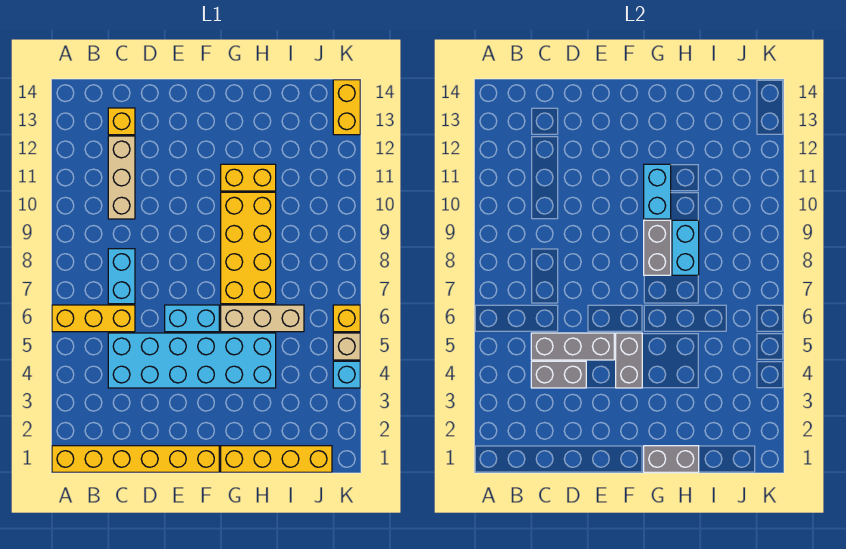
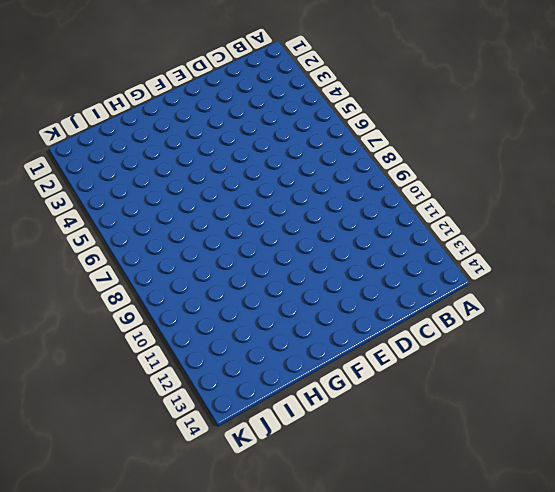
none -> yellow brick A1:F1 level 1
none -> yellow brick A6:C6 level 1
none -> cyan brick C4:H5 level 1

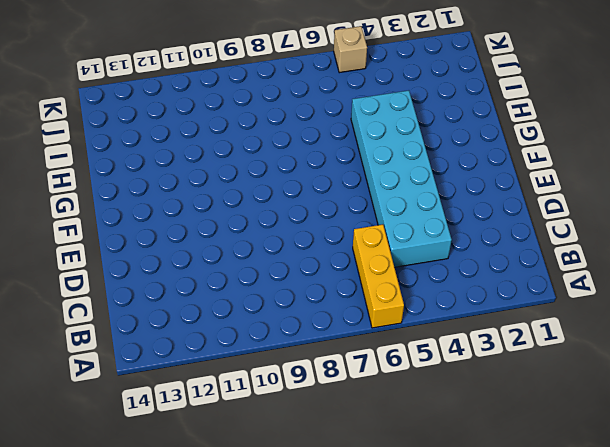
none -> yellow brick A1:F1 level 1
none -> cyan brick C7:C8 level 1
none -> tan brick C10:C12 level 1

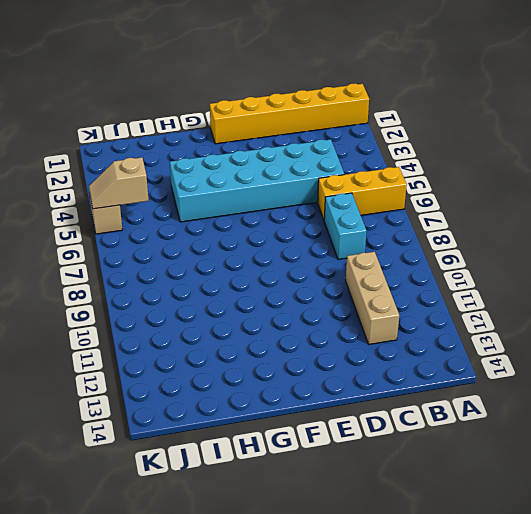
tan slope J5:K5 level 2 top J -> none
none -> yellow brick C13 level 1
none -> cyan brick E6:F6 level 1
none -> yellow brick G1:J1 level 1

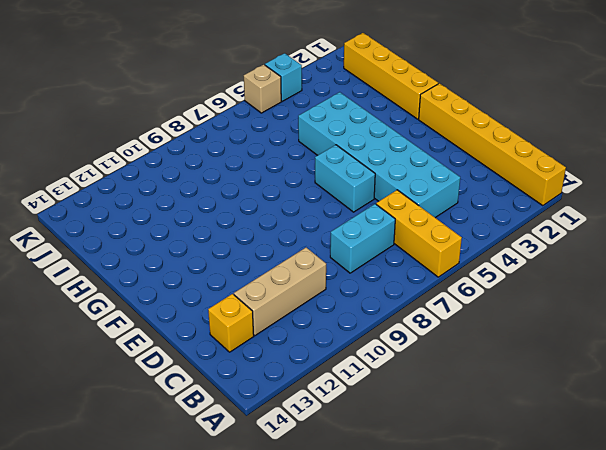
none -> tan brick G6:I6 level 1
none -> yellow brick G7:H10 level 1
none -> yellow brick G11:H11 level 1

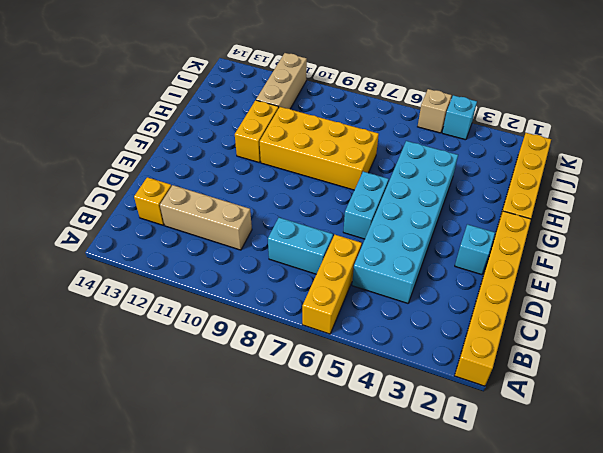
cyan brick E2 level 1 -> none
tan brick I11:K11 level 1 -> tan brick G6:I6 level 1
none -> yellow brick K6 level 1
none -> yellow brick K13:K14 level 1
none -> grey brick C4:D4 level 2

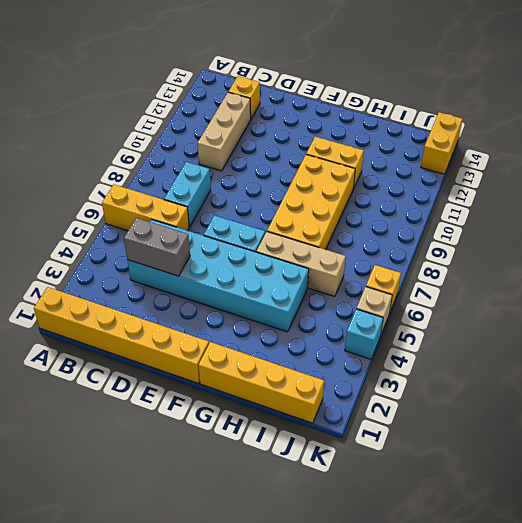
none -> grey brick C5:E5 level 2
none -> grey brick F4:F5 level 2
none -> grey brick G1:H1 level 2

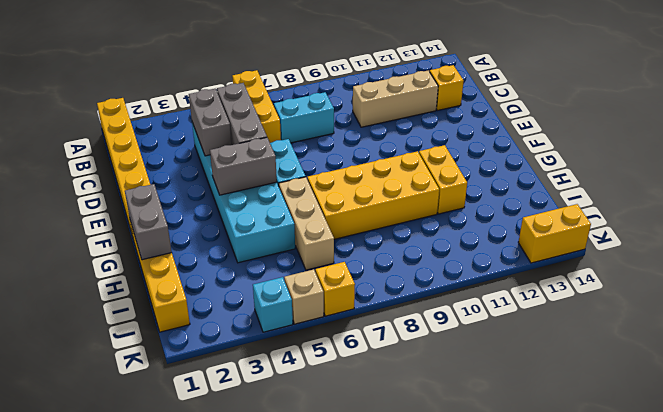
none -> grey brick G8:G9 level 2
none -> cyan brick G10:G11 level 2
none -> cyan brick H8:H9 level 2

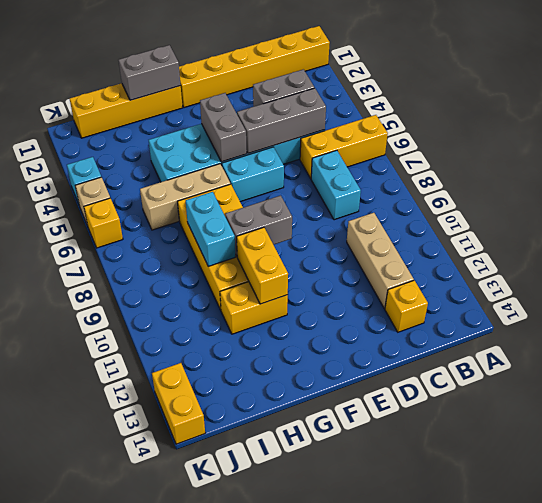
grey brick F9:G9 level 2 -> grey brick G8:G9 level 2
yellow brick G10:G11 level 2 -> cyan brick G10:G11 level 2

